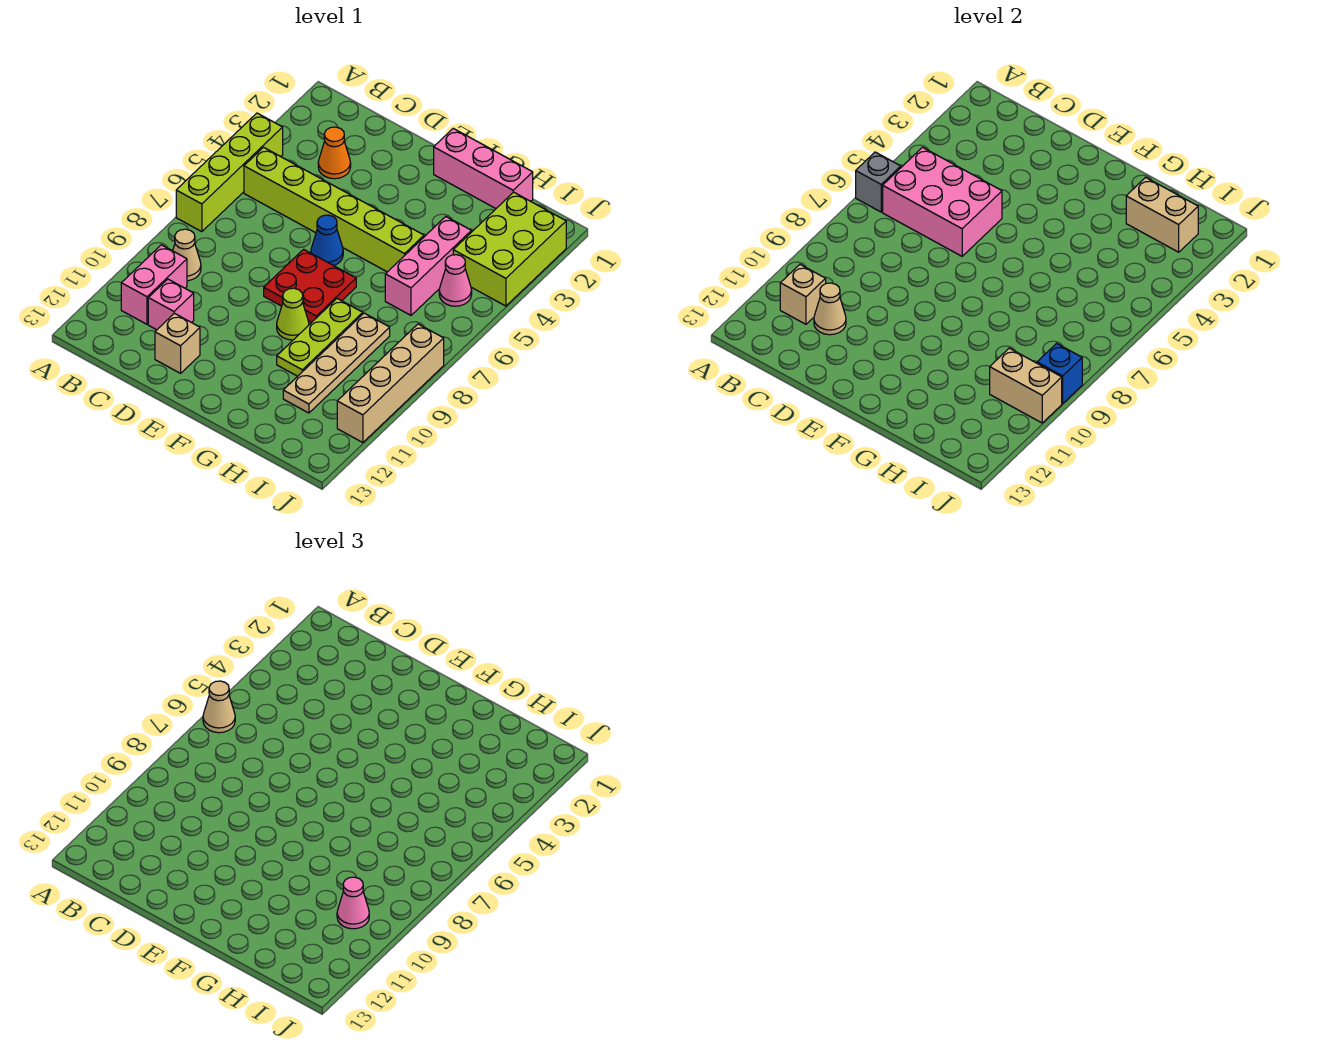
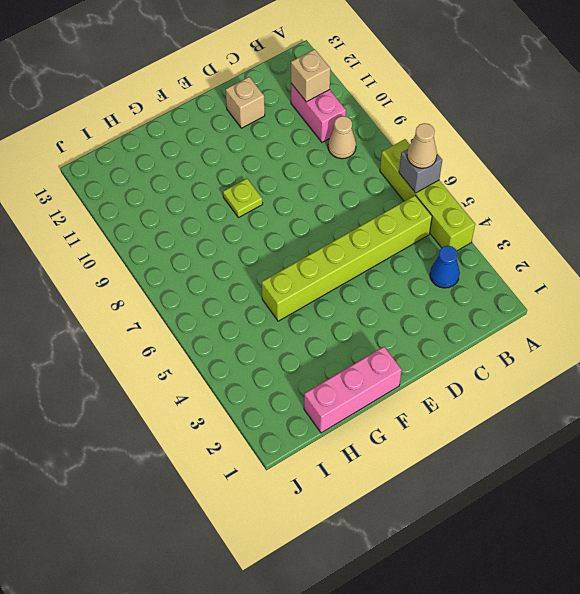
blue cone B3 level 1 -> blue cone E6 level 1
lime plate F9 level 1 -> lime cone F9 level 1
none -> orange cone C3 level 1
none -> pink brick C11 level 1
none -> red plate E7:F8 level 1

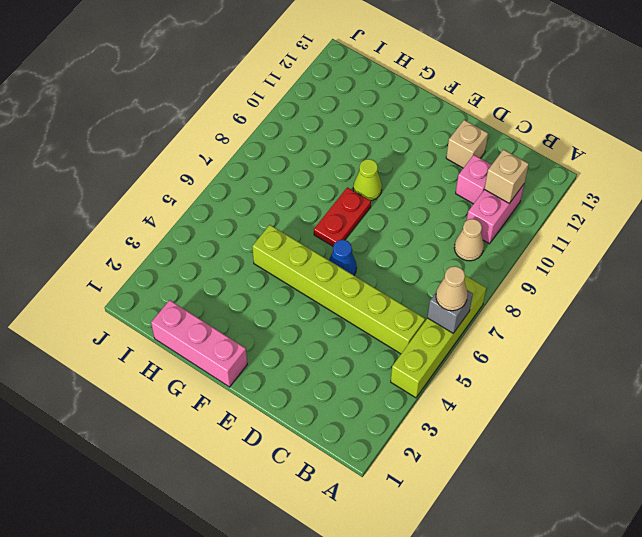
red plate F7:F8 level 1 -> red plate E7:F8 level 1
none -> orange cone C3 level 1
none -> lime plate G8:G10 level 1
none -> pink brick H4:H6 level 1

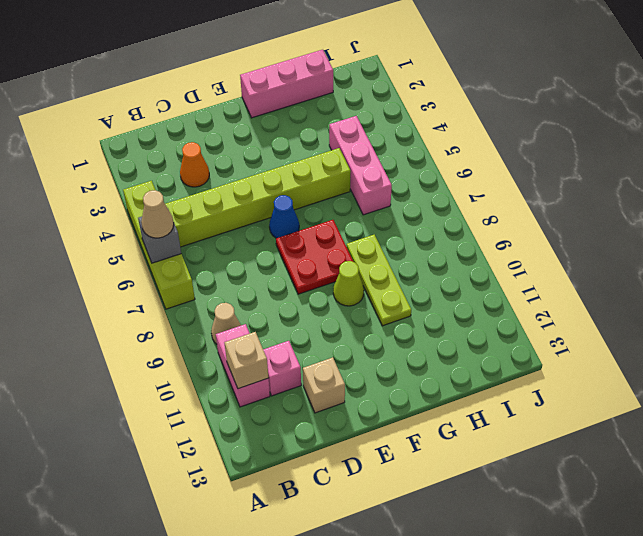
none -> tan plate H8:H11 level 1
none -> lime brick I2:J4 level 1
none -> pink cone I5 level 1

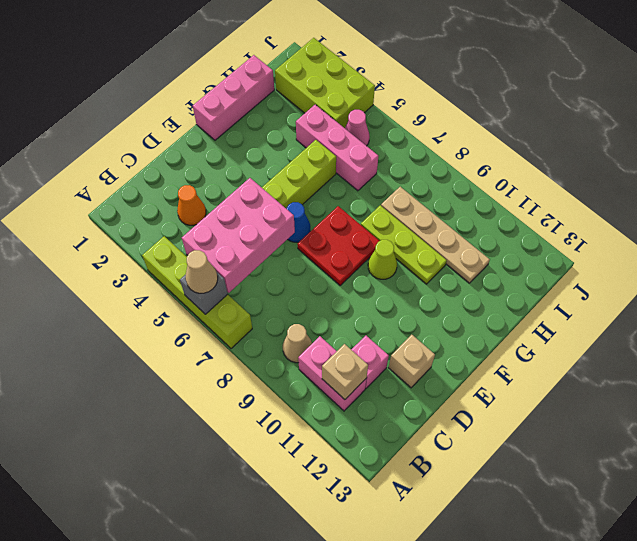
none -> tan brick J8:J11 level 1
none -> tan cone C11 level 2
none -> tan brick H2:I2 level 2

